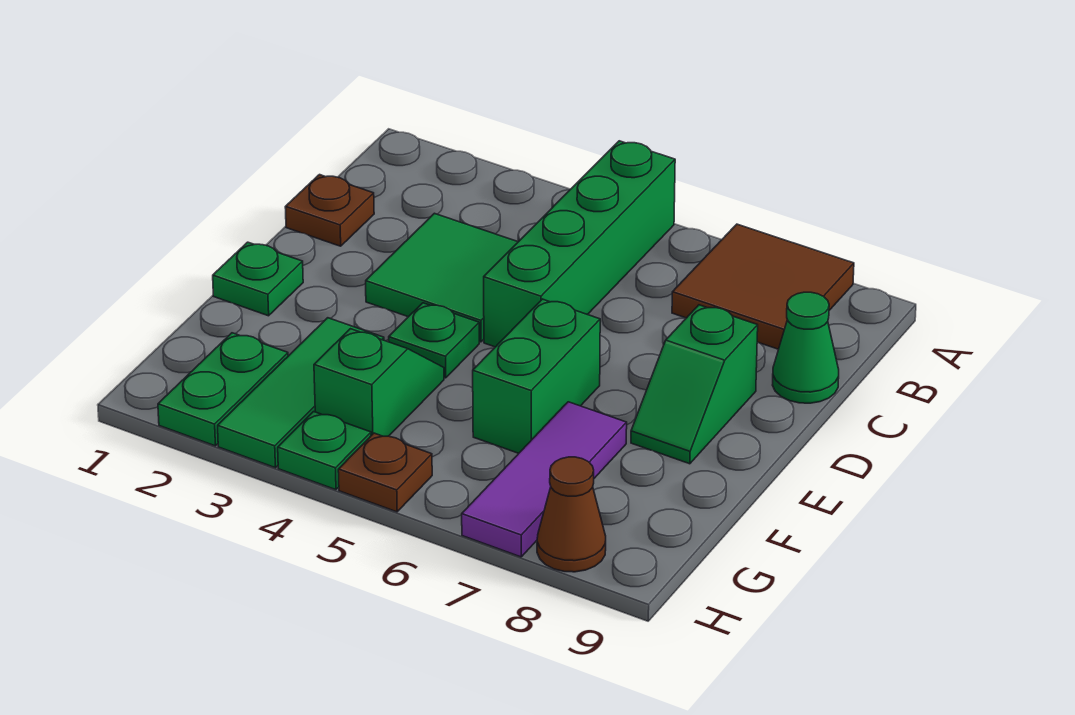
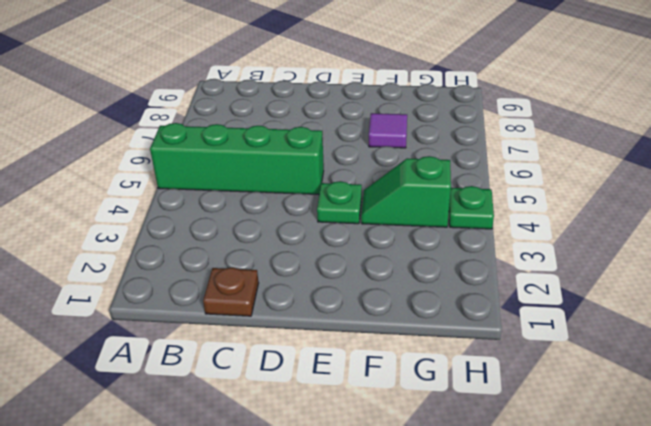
purple tile F7 level 1 -> purple tile F7:H7 level 1
none -> brown tile A7:B8 level 1
none -> green tile C3:D4 level 1
none -> green cone C9 level 1

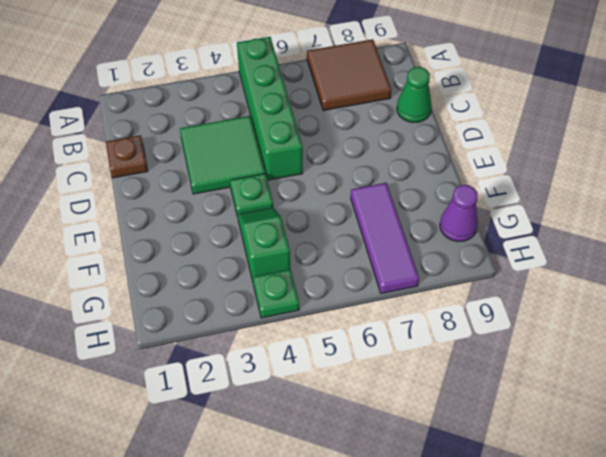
purple cone G9 level 1 -> none
none -> green slope D8:E8 level 1 top D
none -> green plate E1 level 1
none -> green brick E6:F6 level 1

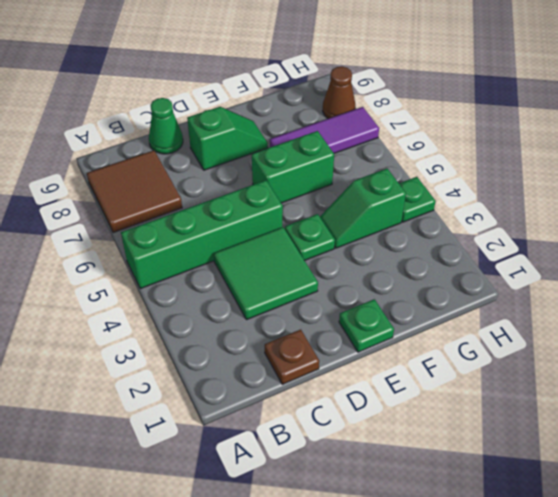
none -> green tile F3:H3 level 1
none -> green plate G2:H2 level 1
none -> brown plate H5 level 1

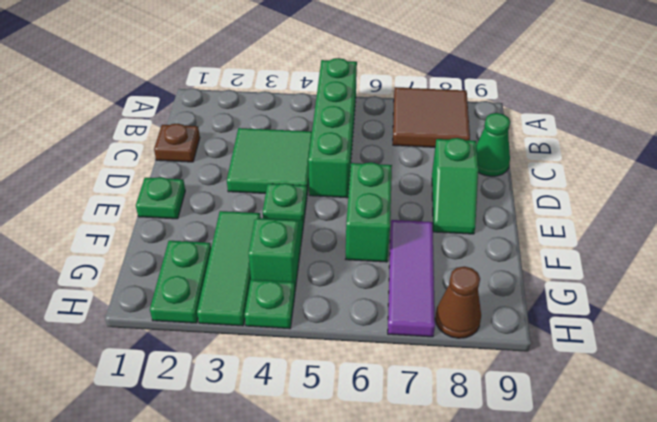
none -> brown plate H5 level 1

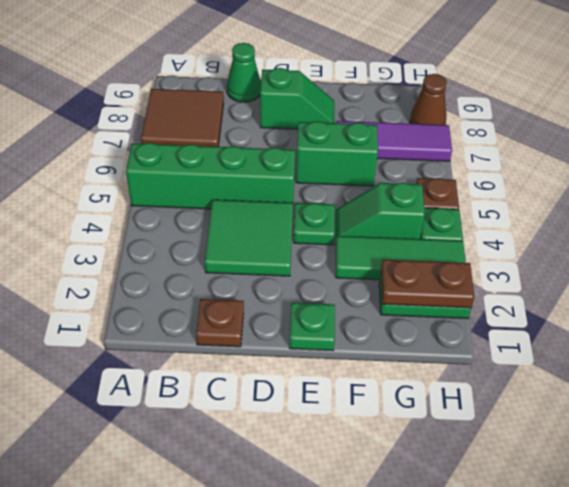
brown plate G2:H2 level 2 -> none

